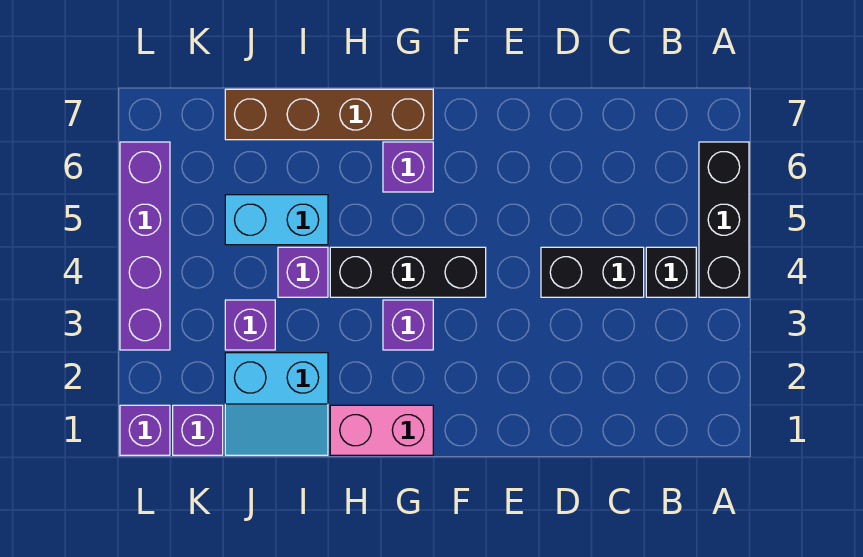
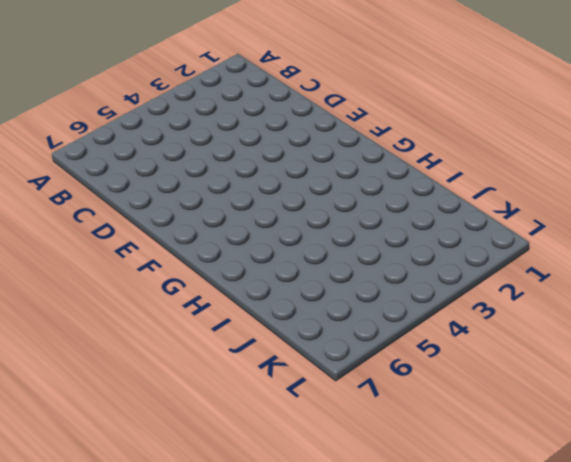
none -> black brick A4:A6 level 1
none -> black brick B4 level 1
none -> black brick C4:D4 level 1

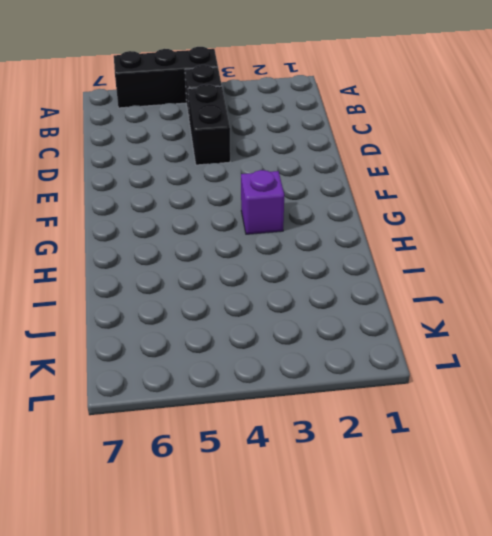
none -> black brick F4:H4 level 1
none -> pink brick G1:H1 level 1
none -> purple brick G6 level 1

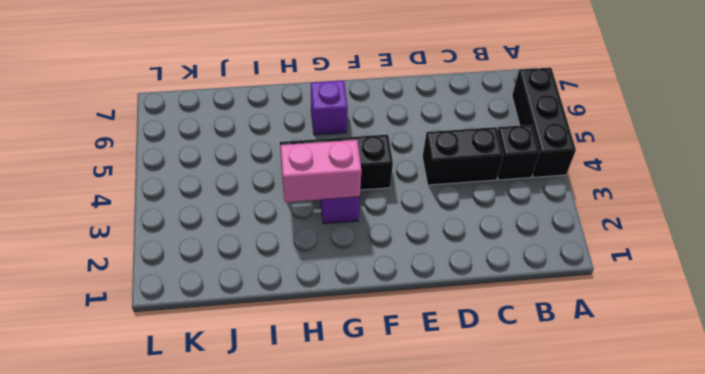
pink brick G3:H3 level 2 -> pink brick G1:H1 level 1
none -> brown brick G7:J7 level 1
none -> cyan slope I1:J2 level 1 top 2
none -> purple brick I4 level 1

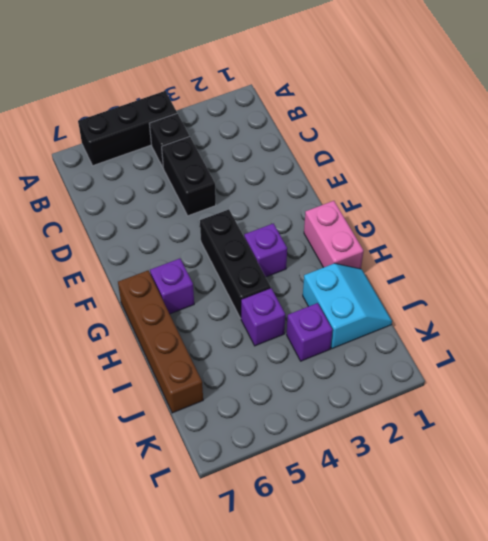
none -> cyan brick I5:J5 level 1
none -> purple brick K1 level 1
none -> purple brick L1 level 1

